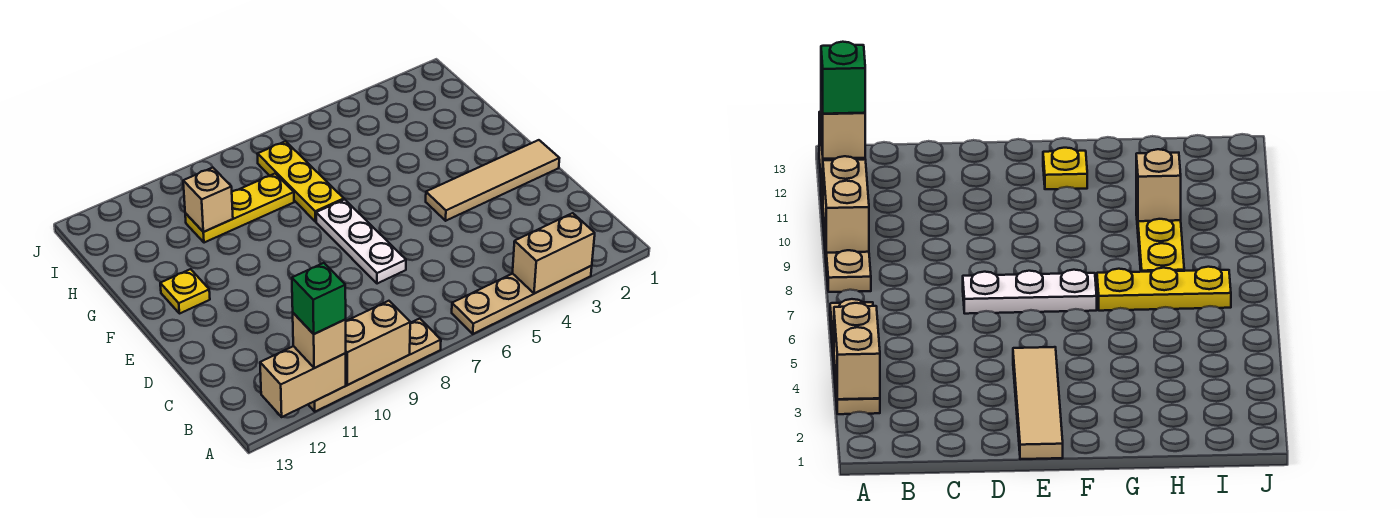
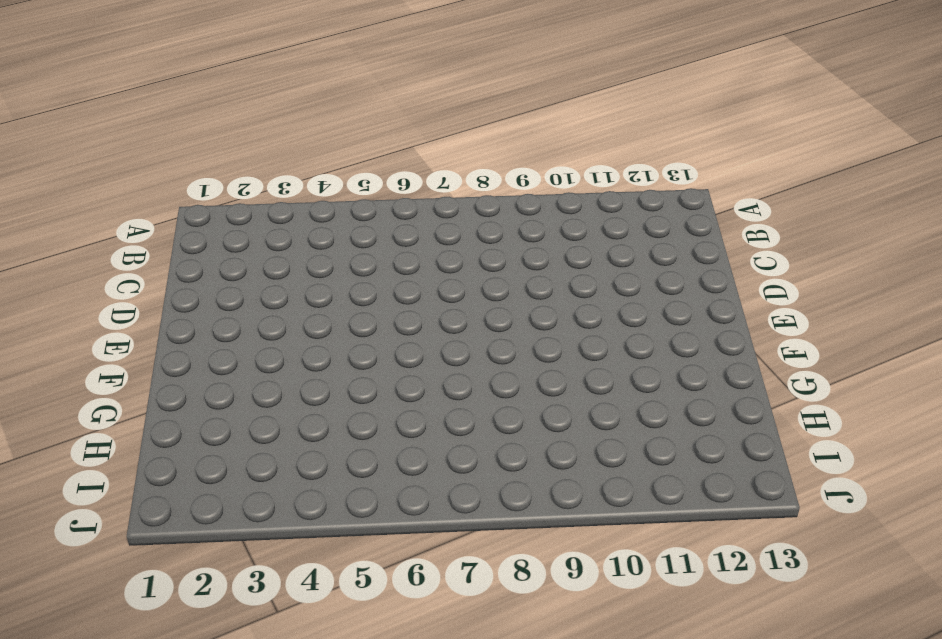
none -> tan plate A3:A6 level 1
none -> tan plate A8:A11 level 1
none -> white plate D7:F7 level 1

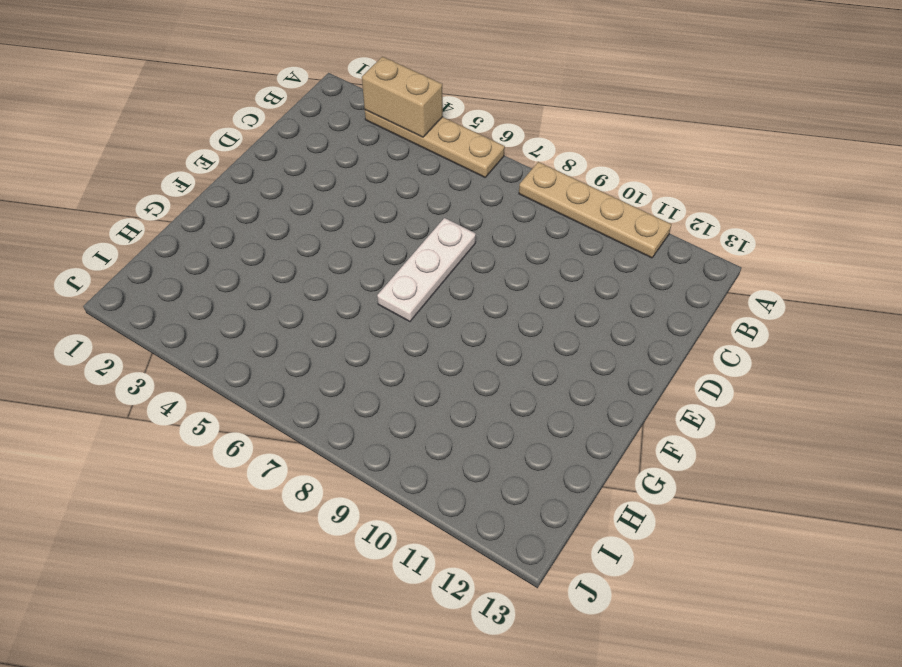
none -> tan tile E1:E4 level 1
none -> yellow plate F12 level 1
none -> yellow plate G7:I7 level 1

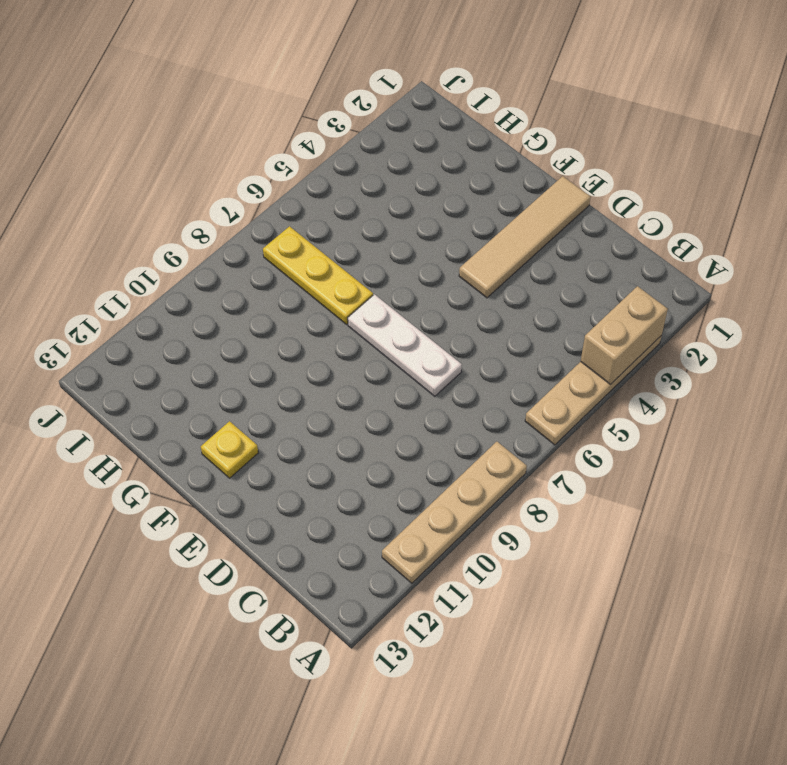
none -> yellow plate H8:H10 level 1
none -> tan brick A9:A10 level 2
none -> tan brick A11:A12 level 2

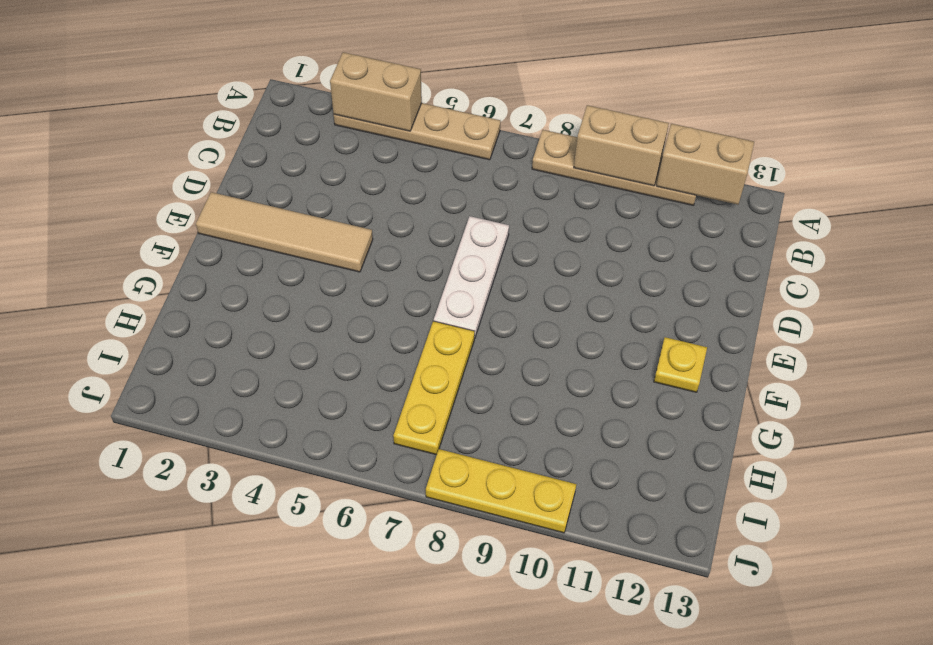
yellow plate J8:J10 level 1 -> yellow plate H8:H10 level 1
none -> tan brick H10 level 2
none -> tan brick A11 level 3
none -> green brick A11 level 4

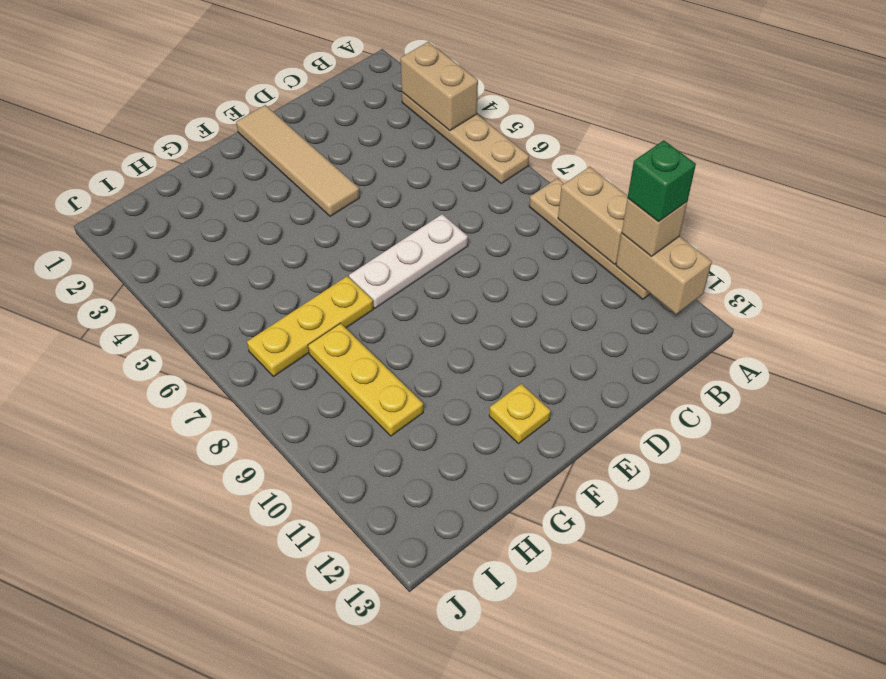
none -> tan brick H10 level 2

